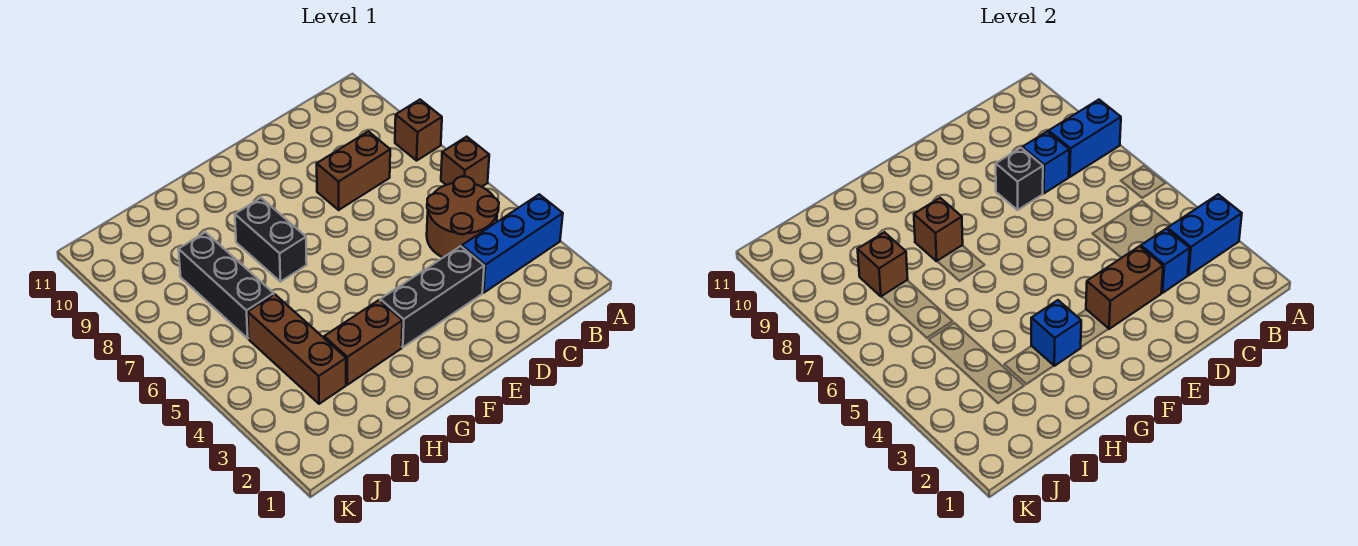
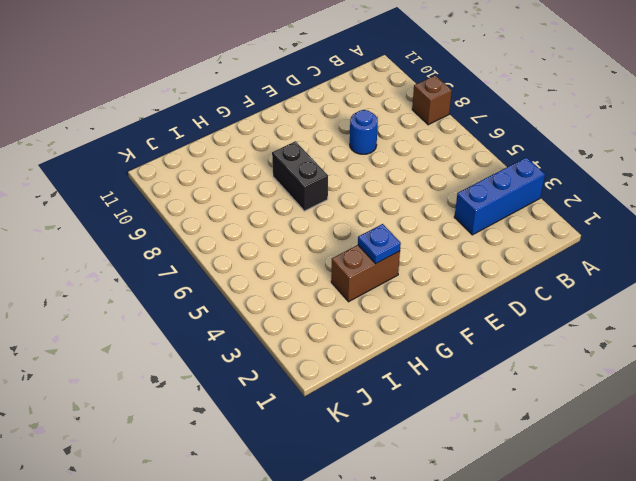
blue round brick D8 level 1 -> brown brick C8:D8 level 1
blue plate G3 level 2 -> blue brick G3 level 2
none -> brown brick A6 level 1
none -> brown round brick B4:C5 level 1
none -> black brick D3:F3 level 1

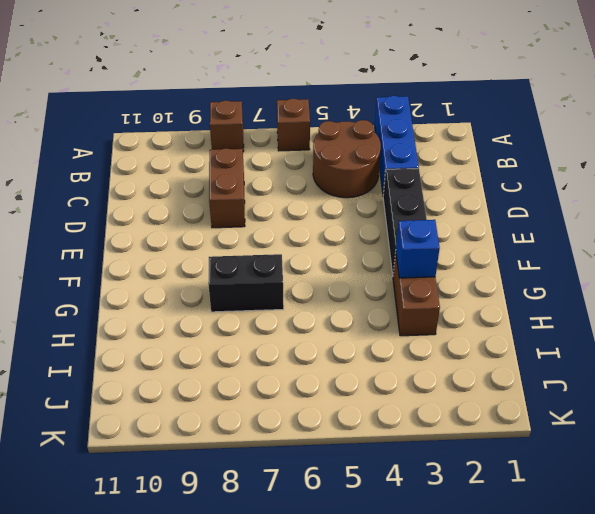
none -> brown brick I3:I5 level 1
none -> black brick I6:I8 level 1
none -> blue brick A3:B3 level 2

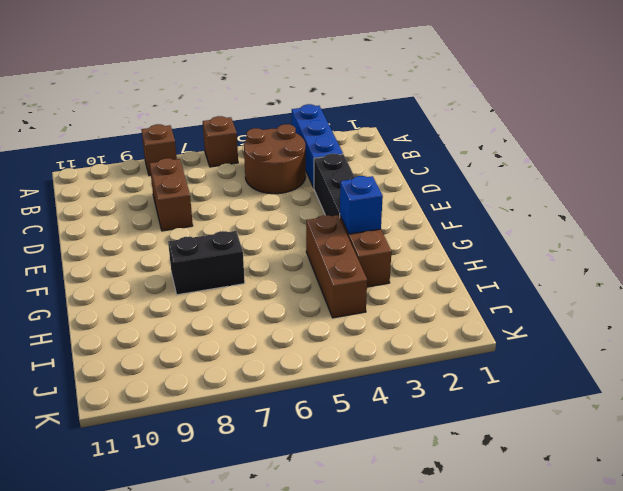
brown brick G4:I4 level 1 -> brown brick I3:I5 level 1
none -> black brick I6:I8 level 1
none -> blue brick A3:B3 level 2
none -> blue brick A8:B8 level 2

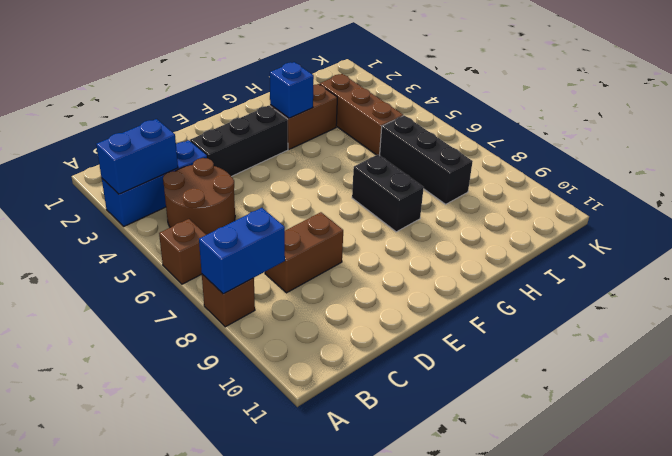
none -> blue brick C3 level 2
none -> blue brick C8 level 2
none -> brown brick D3:E3 level 2

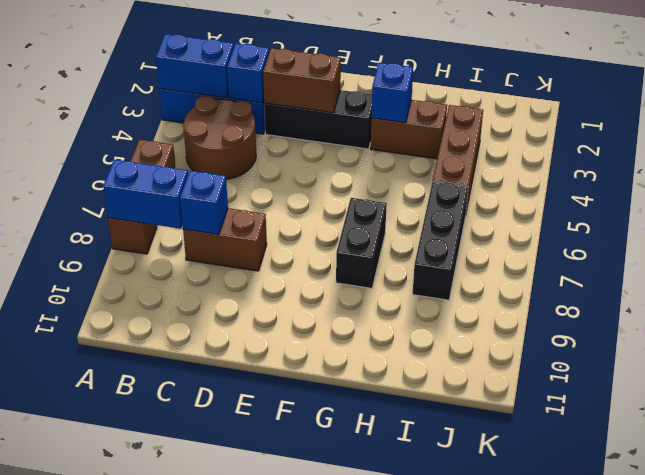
none -> black brick D8 level 2
none -> brown brick G8 level 2
none -> brown brick I8 level 2

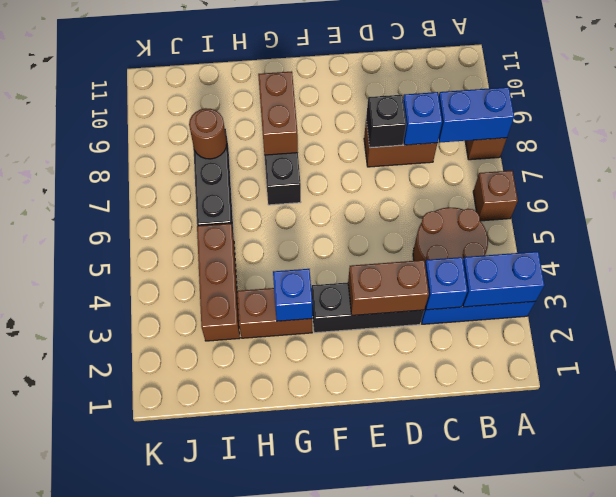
brown brick G8:G9 level 2 -> brown brick G8 level 2
brown round brick I8 level 2 -> brown brick I8 level 2

